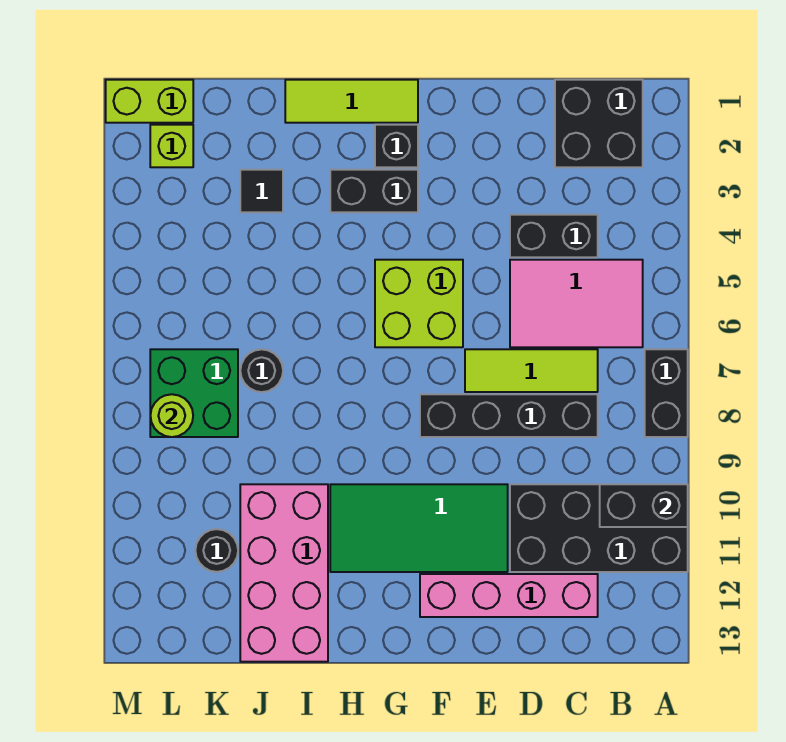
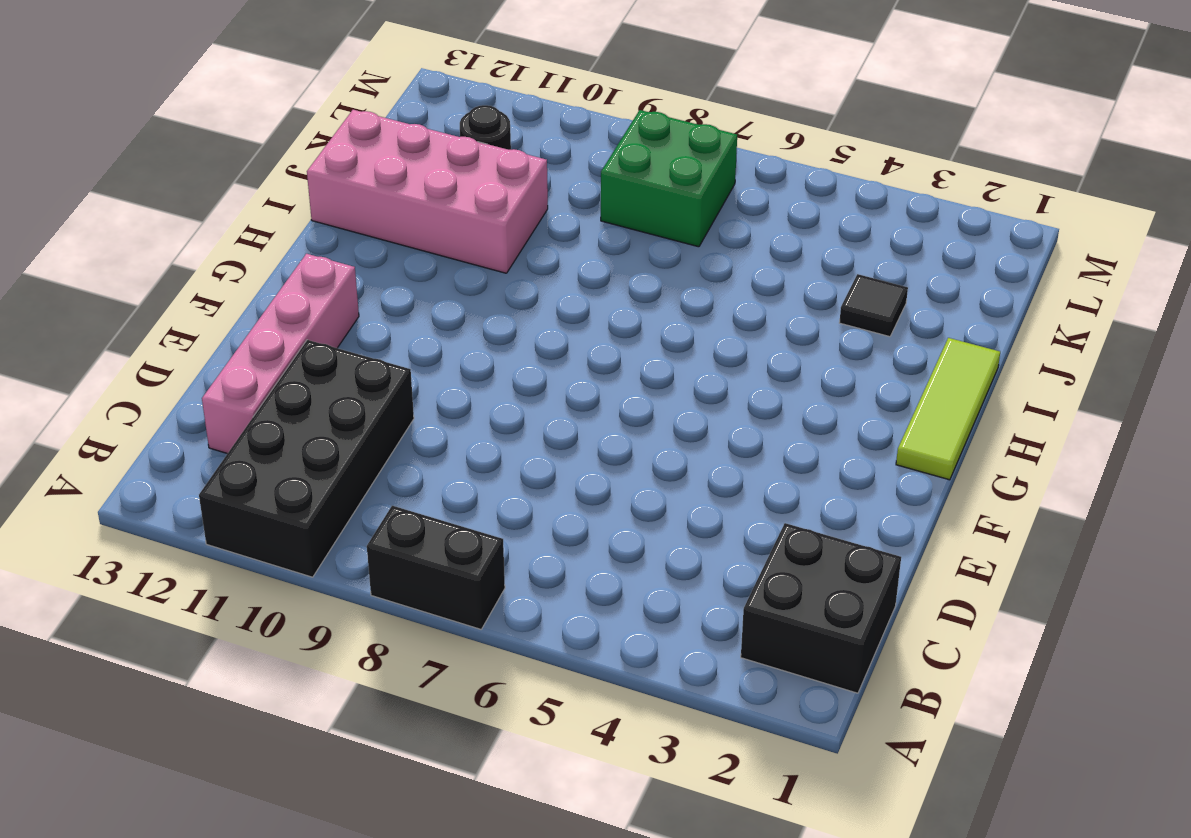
none -> pink tile B5:D6 level 1
none -> black brick C4:D4 level 1
none -> lime tile C7:E7 level 1

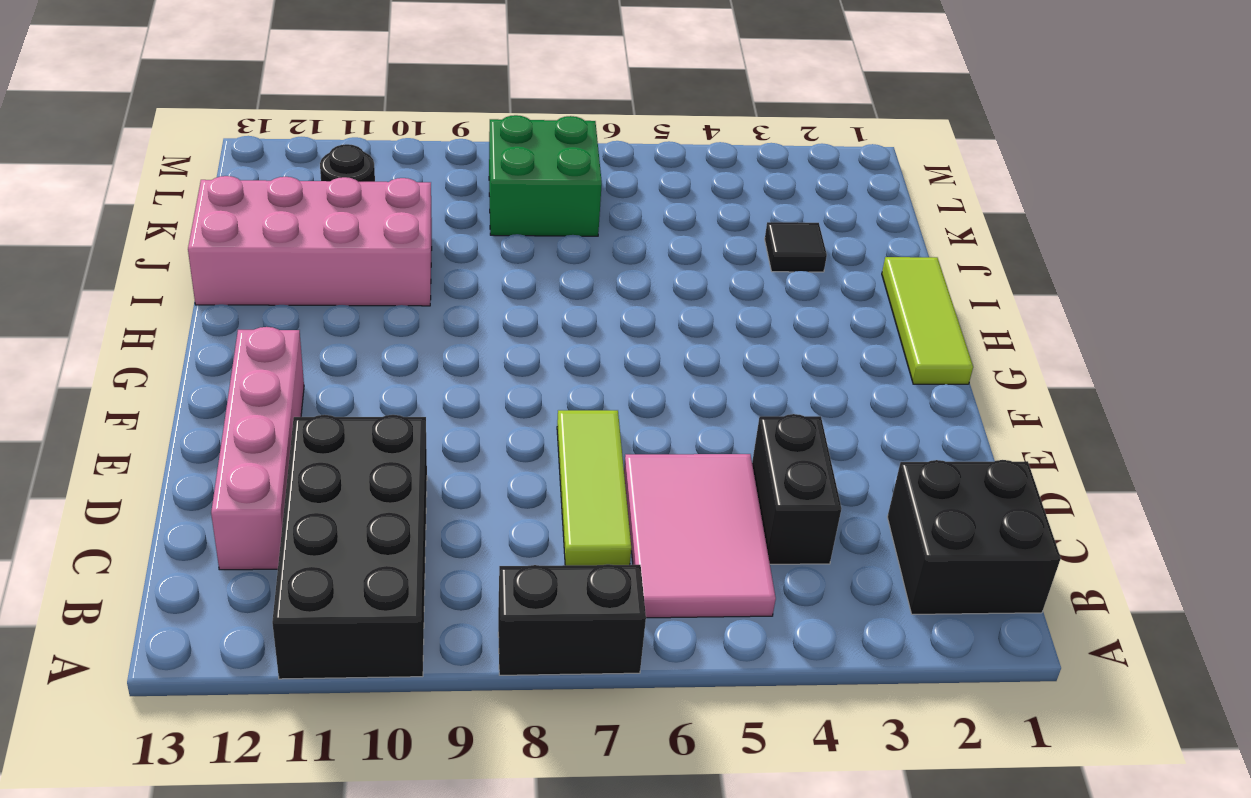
none -> black brick C8:F8 level 1
none -> green tile E10:H11 level 1
none -> lime brick F5:G6 level 1

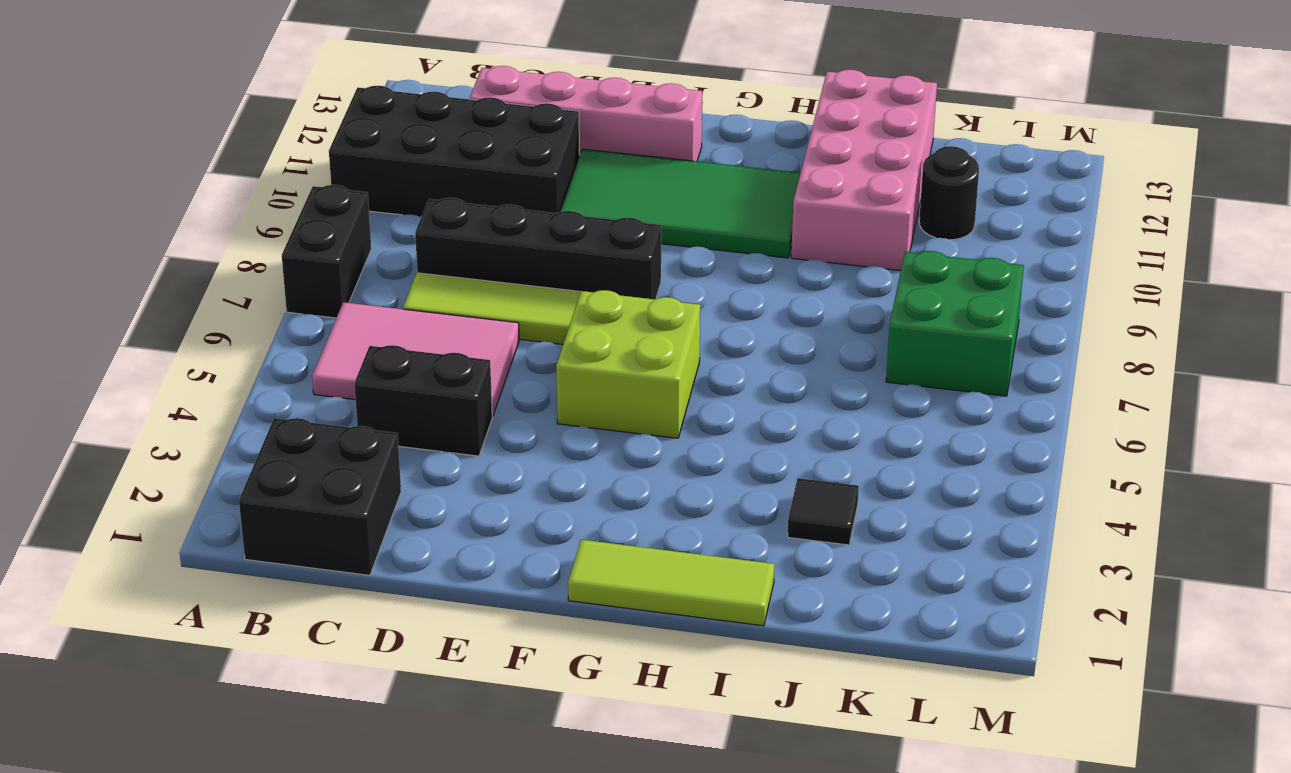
none -> black brick G2 level 1
none -> black brick G3:H3 level 1
none -> black round brick J7 level 1

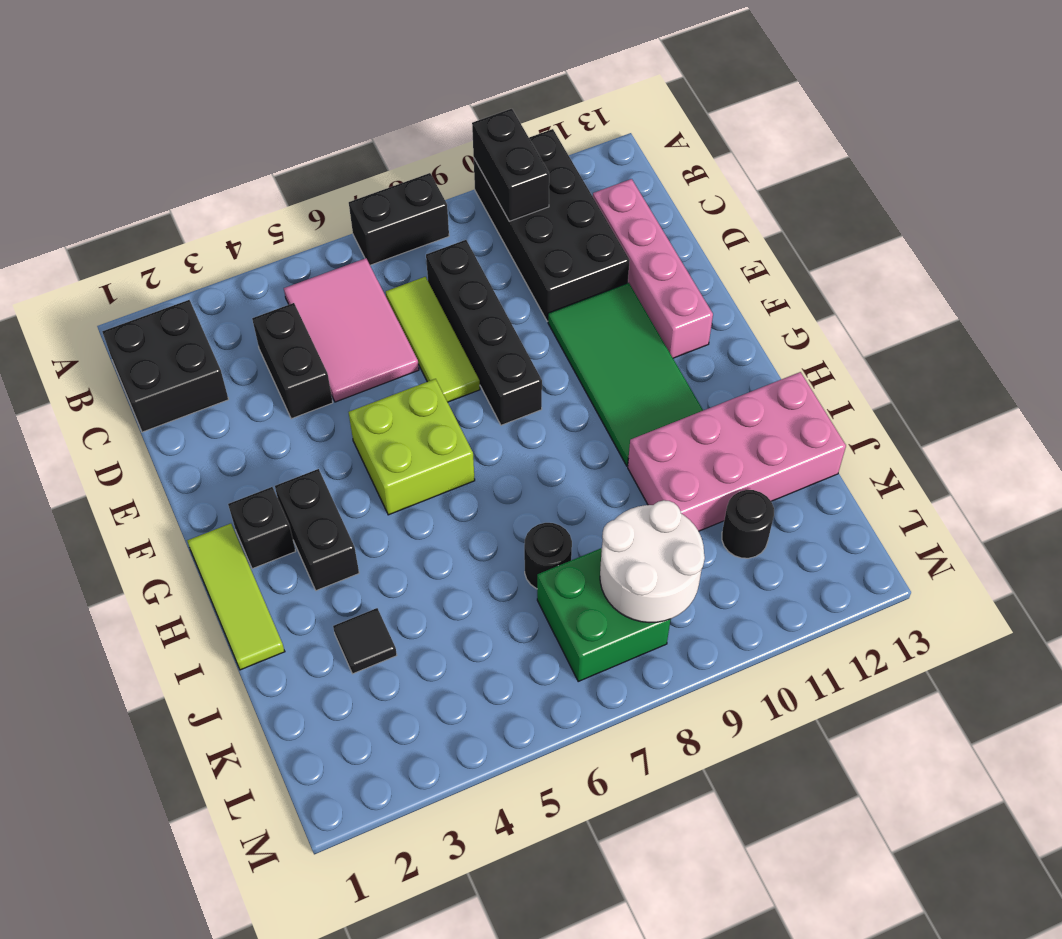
white round brick K8:L9 level 2 -> lime round brick L8 level 2
none -> lime brick L1:M1 level 1
none -> lime brick L2 level 1

